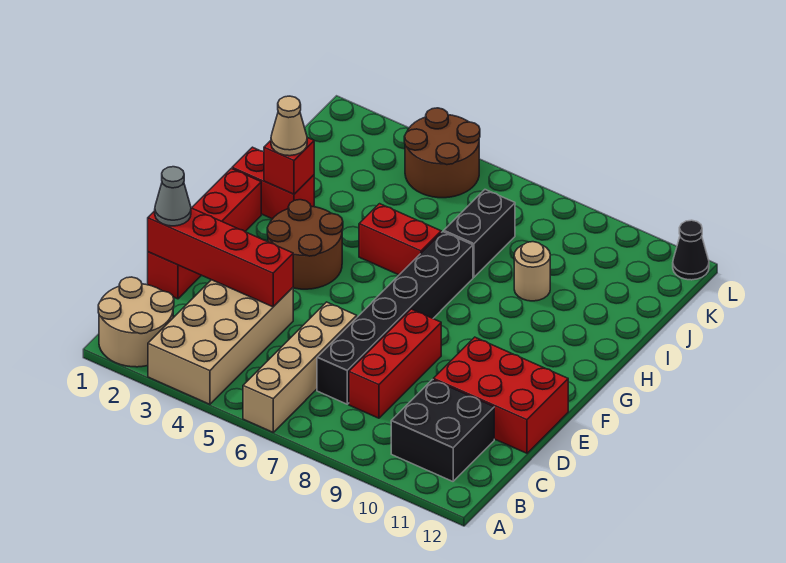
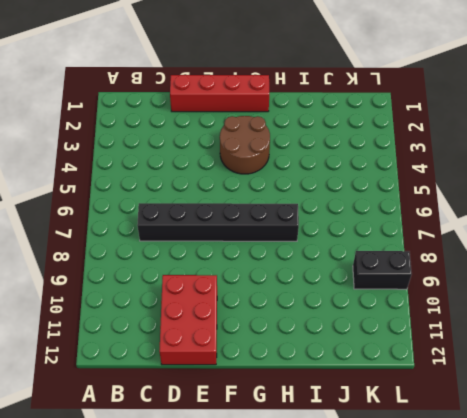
black brick K9:L9 level 1 -> black brick I7:J7 level 1
none -> tan round brick A1:B2 level 1
none -> tan brick A3:D4 level 1
none -> tan brick A6:D6 level 1

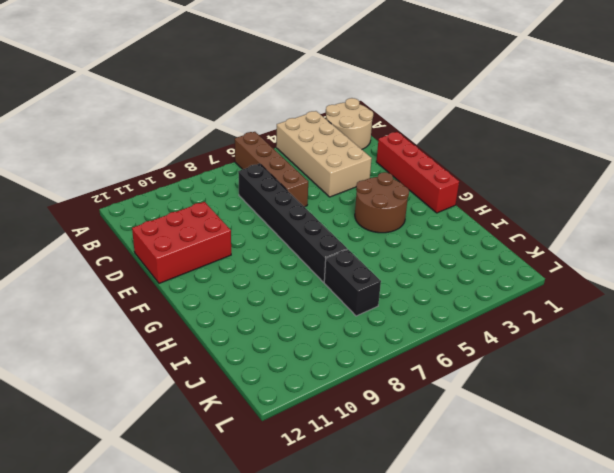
brown brick A6:D6 level 1 -> tan brick A6:D6 level 1
none -> black brick B10:C11 level 1
none -> red brick C8:E8 level 1
none -> red brick H1:H2 level 1

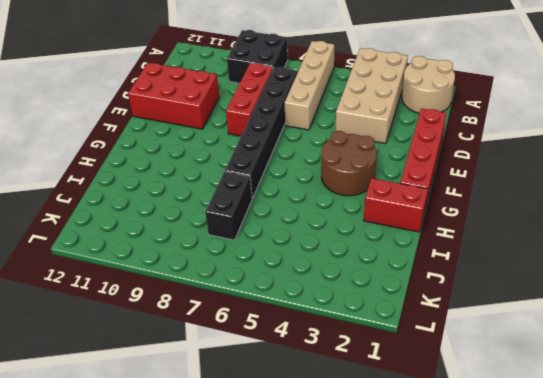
black brick A8:B9 level 1 -> black brick B10:C11 level 1
none -> red brick H5:H6 level 1
none -> tan round brick I9 level 1
none -> brown round brick K4:L5 level 1

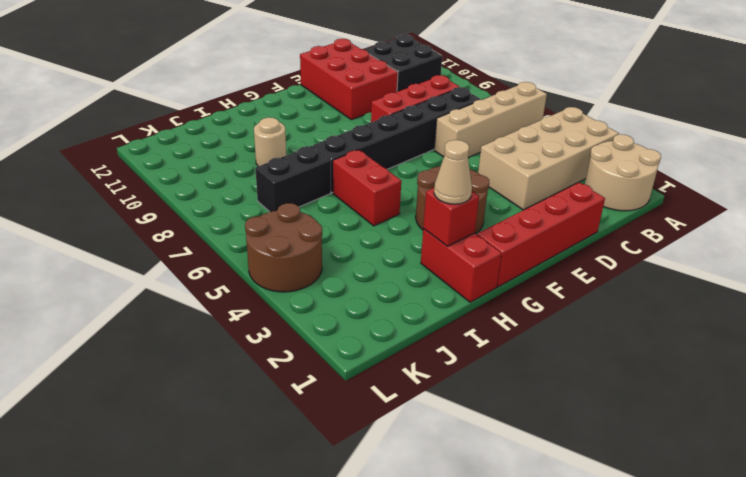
none -> black cone L12 level 1
none -> red brick D1:D4 level 2
none -> grey cone D1 level 3

